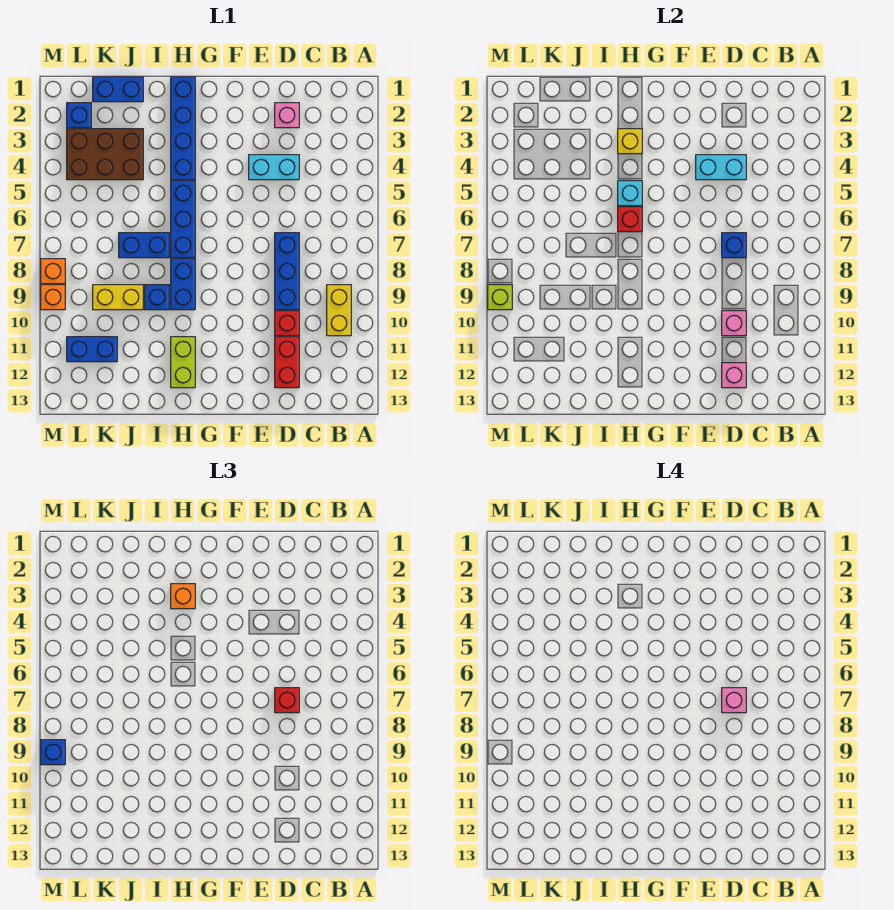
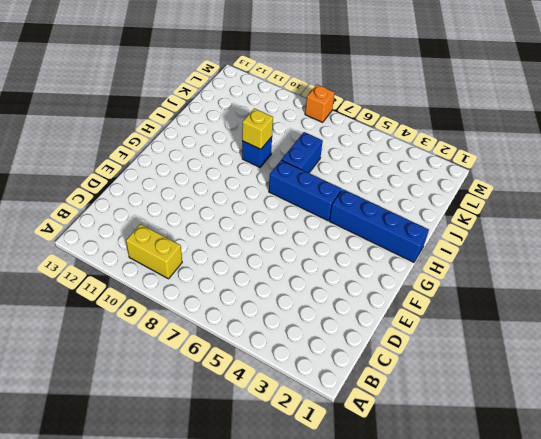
yellow brick I9 level 2 -> yellow brick H3 level 2
none -> pink brick D2 level 1
none -> cyan brick D4:E4 level 1
none -> blue brick D7:D9 level 1
none -> red brick D10 level 1

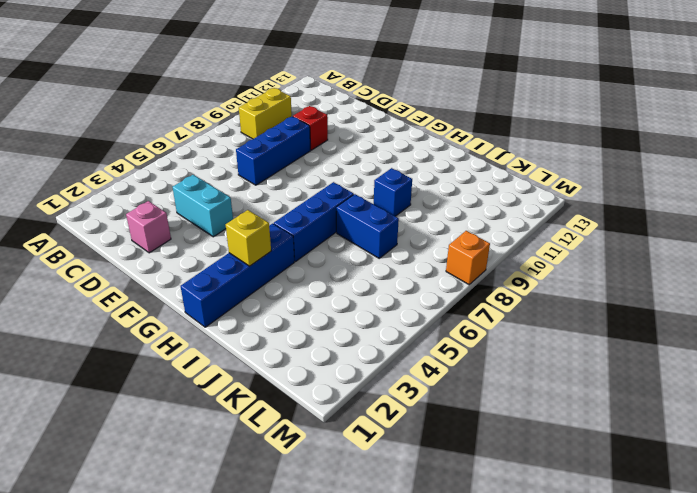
none -> red brick D11:D12 level 1
none -> blue brick H8:H9 level 1
none -> lime brick H11:H12 level 1
none -> blue brick J1:K1 level 1

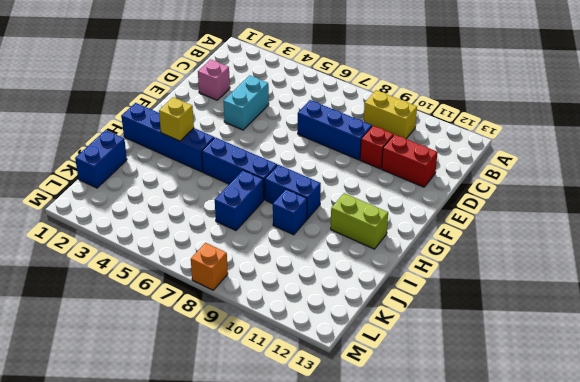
none -> brown brick J3:L4 level 1
none -> yellow brick J9:K9 level 1
none -> blue brick K11:L11 level 1
none -> blue brick L2 level 1

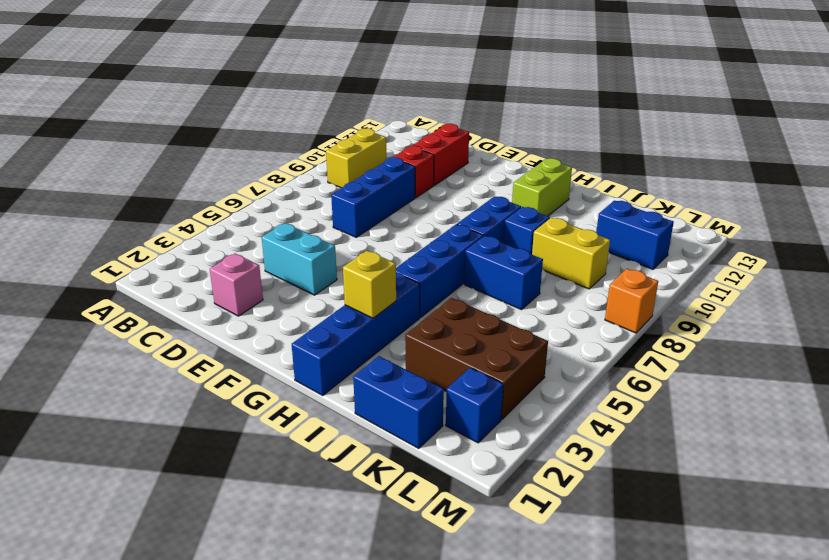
none -> orange brick M9 level 1
none -> cyan brick D4:E4 level 2
none -> blue brick D7 level 2
none -> pink brick D10 level 2

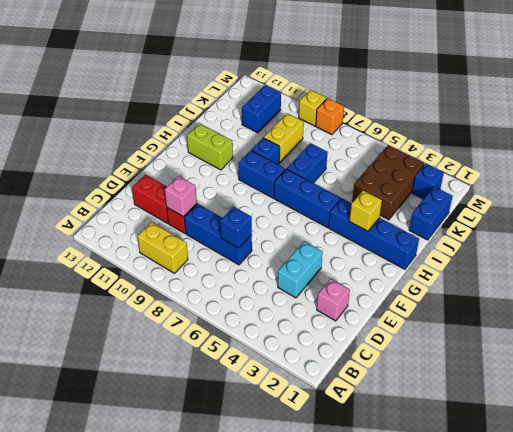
yellow brick M9 level 1 -> orange brick M9 level 1
none -> cyan brick D4:E4 level 2
none -> pink brick D12 level 2
none -> cyan brick H5 level 2
none -> red brick H6 level 2

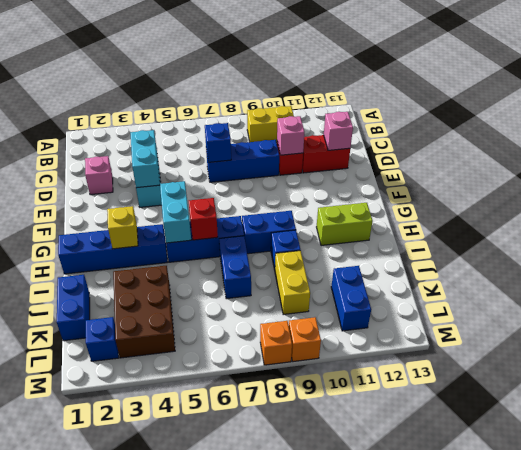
cyan brick G5:H5 level 2 -> cyan brick H5 level 2
none -> lime brick M9 level 2
none -> red brick D7 level 3
none -> orange brick H3 level 3
none -> blue brick M9 level 3

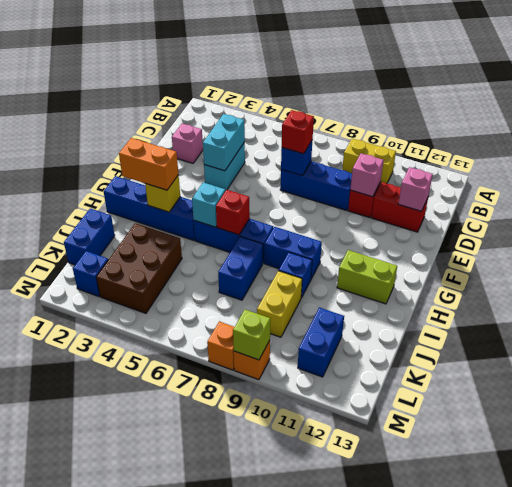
orange brick H2:H3 level 3 -> orange brick H3 level 3
none -> blue brick M9 level 3
none -> pink brick D7 level 4

